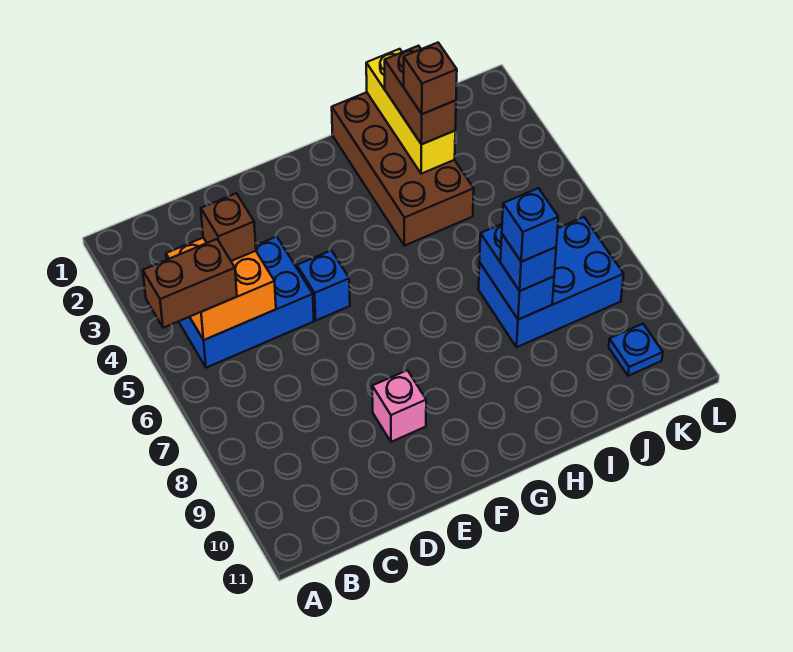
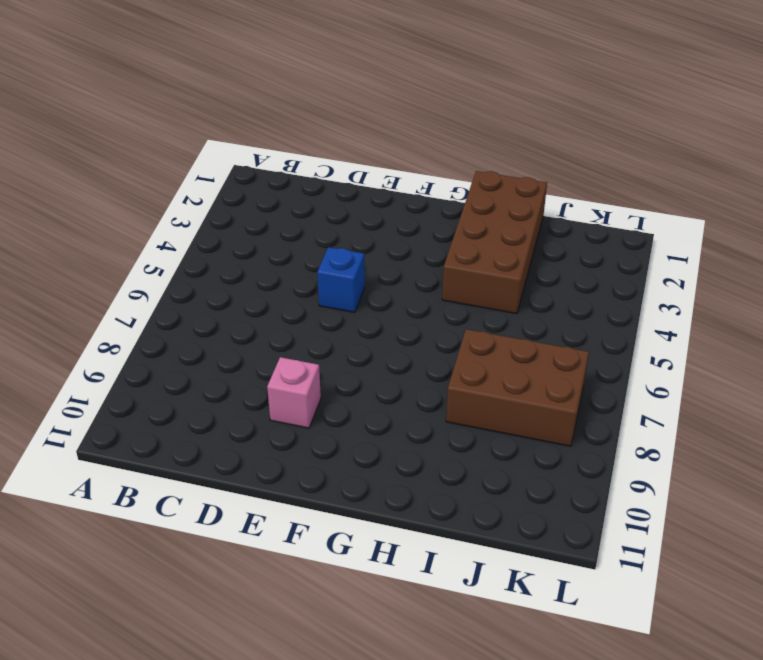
brown brick I7:K8 level 1 -> blue brick I7:K8 level 1
none -> blue brick B4:D5 level 1
none -> blue plate K10 level 1
none -> orange brick B4:C5 level 2

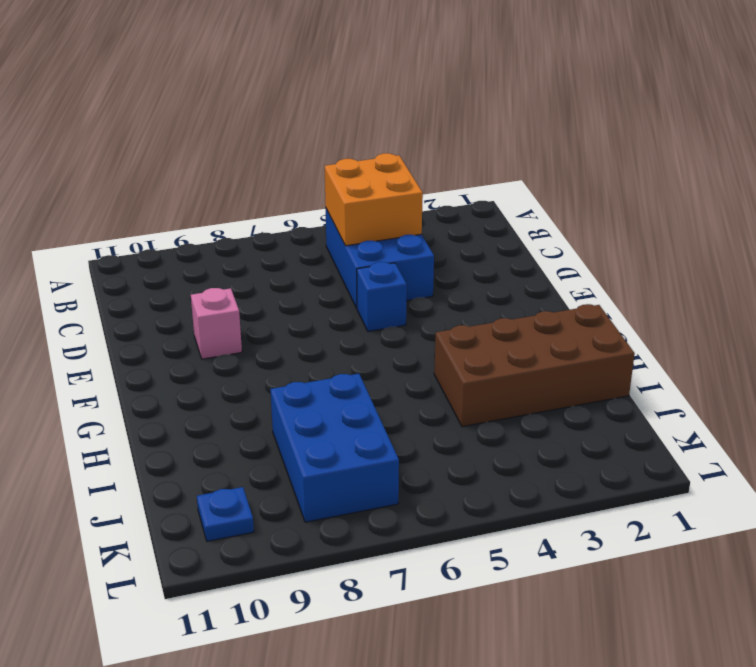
none -> yellow brick I1:I3 level 2
none -> blue brick I7:I8 level 2
none -> brown brick A5:B5 level 3

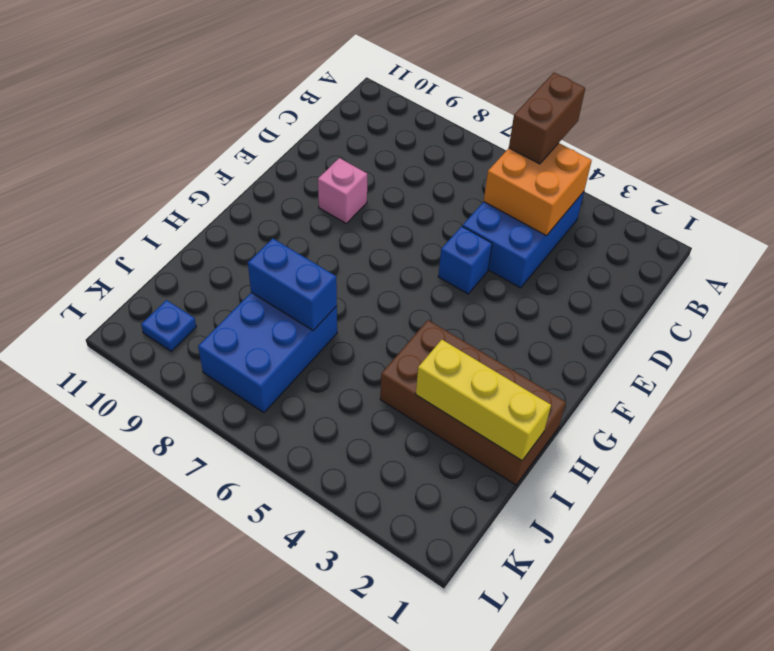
none -> brown brick C4 level 3
none -> brown brick I2:I3 level 3
none -> blue brick I8 level 3

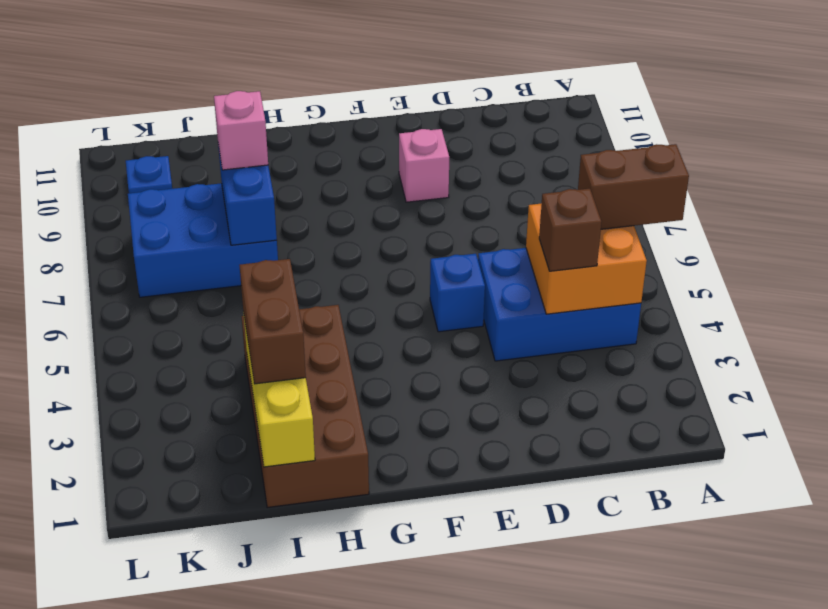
pink brick I8 level 3 -> blue brick I8 level 3
none -> brown brick I3 level 4
none -> blue brick I8 level 4

